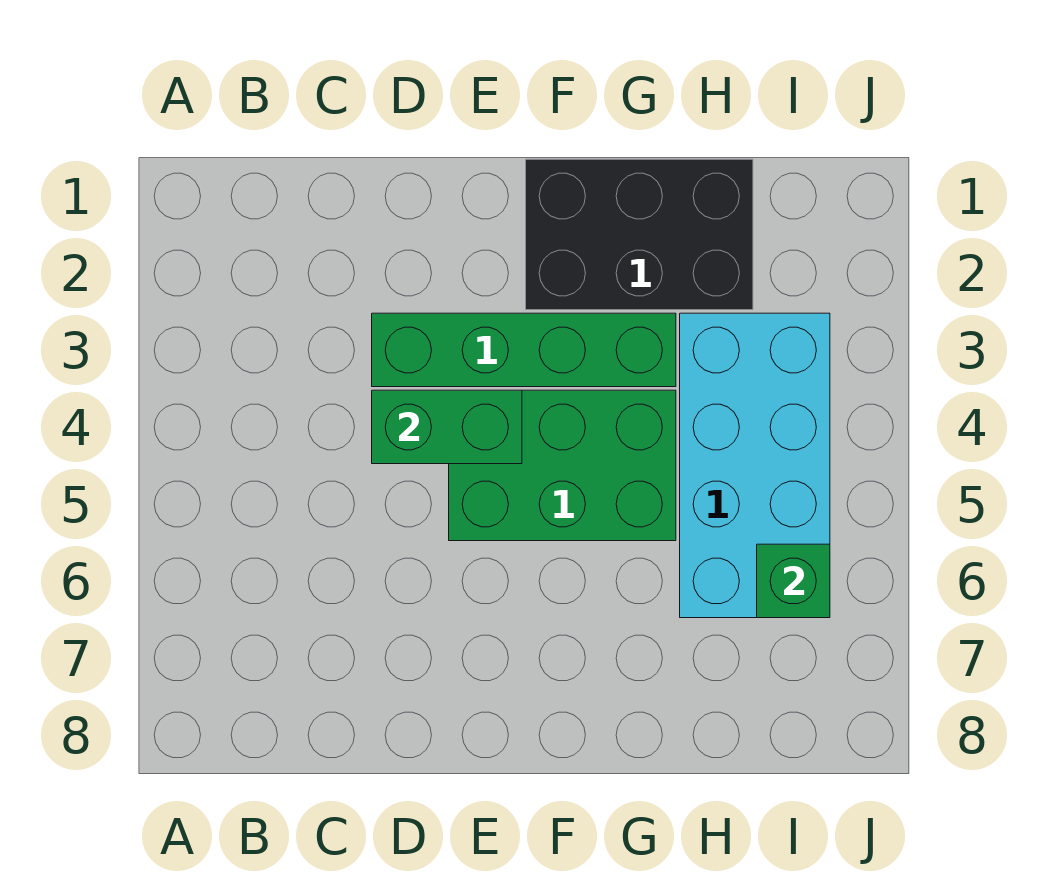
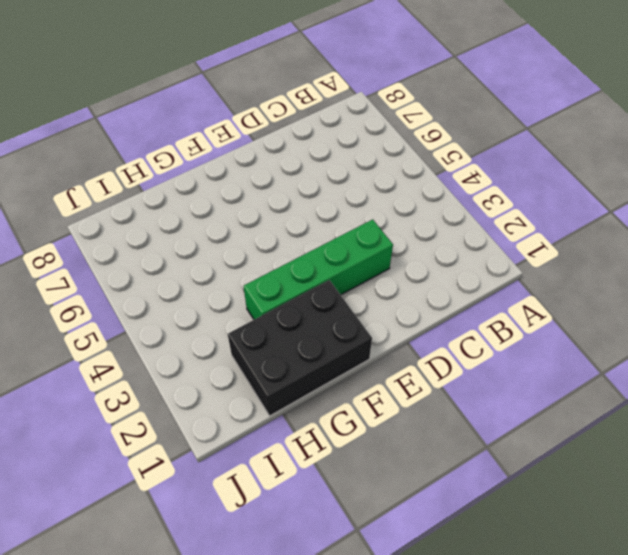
none -> green brick E4:G5 level 1
none -> cyan brick H3:I6 level 1

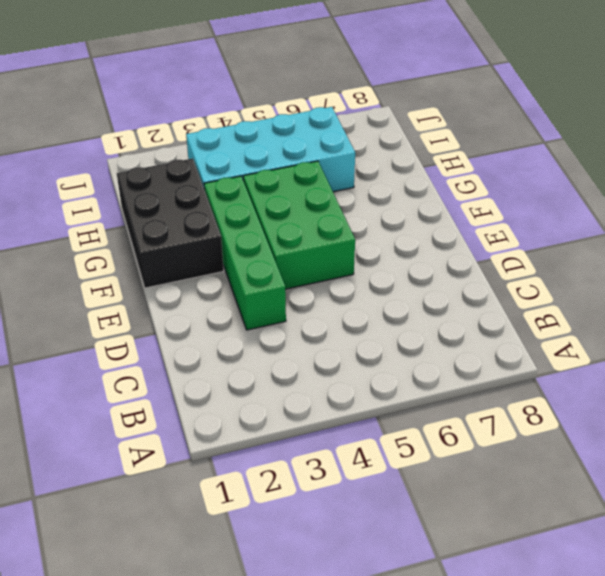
none -> green brick D4:E4 level 2
none -> green brick I6 level 2

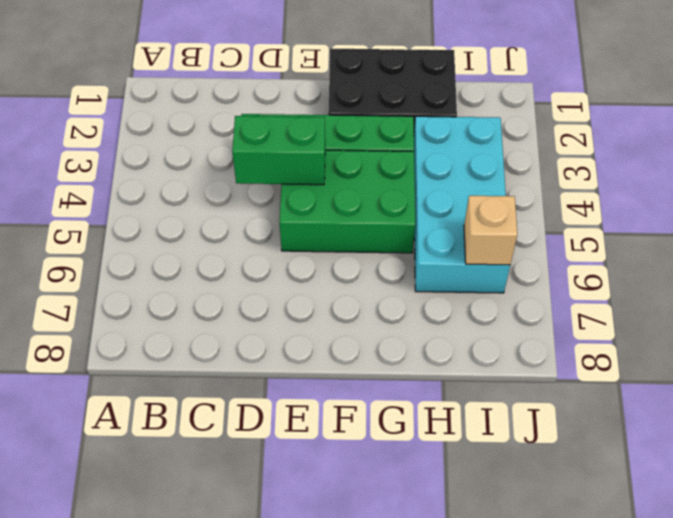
tan brick I6 level 2 -> green brick I6 level 2

